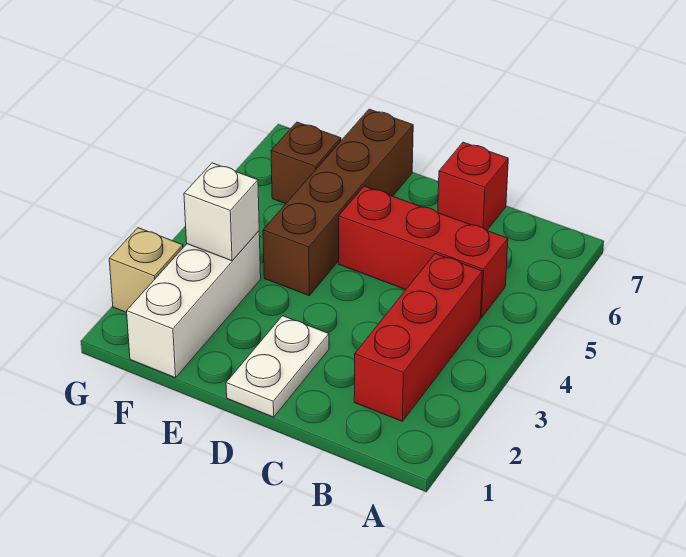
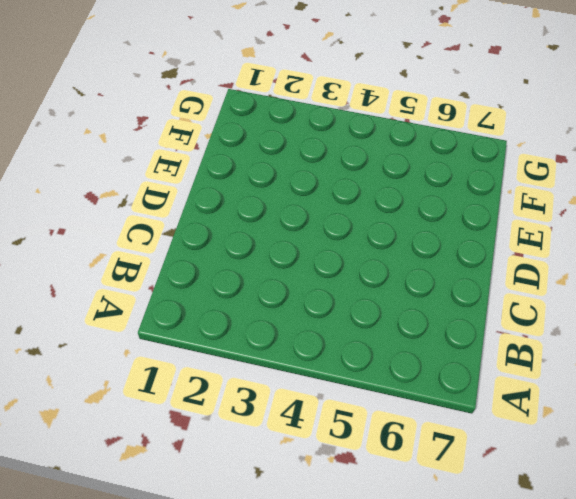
none -> red brick B2:B4 level 1
none -> red brick B5:D5 level 1

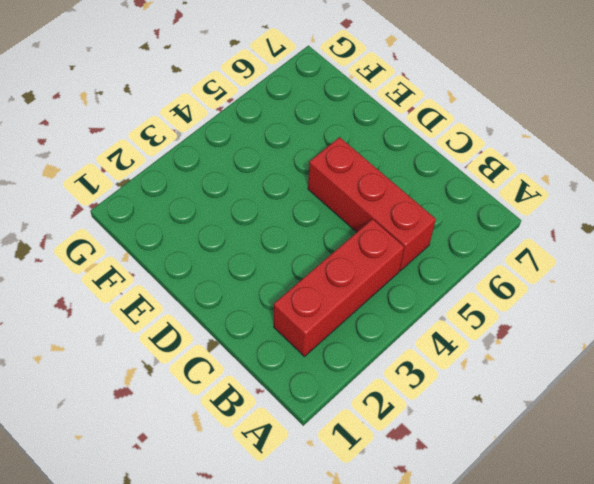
none -> red brick C7 level 1
none -> white plate D1:D2 level 1

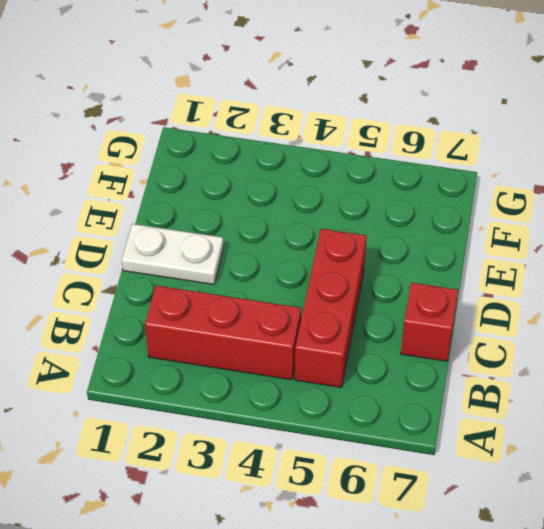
none -> brown brick E4:E7 level 1
none -> white brick F1:F3 level 1

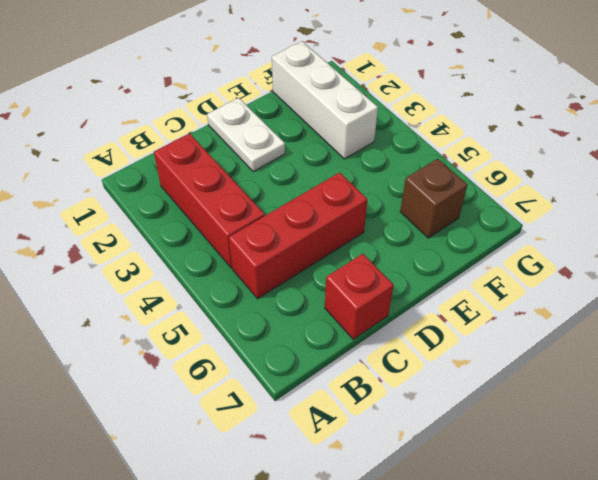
none -> brown brick E4:E7 level 1
none -> tan brick G2 level 1

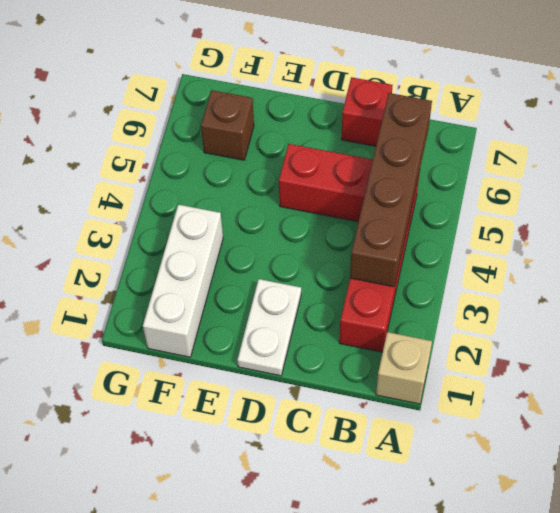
tan brick A1 level 1 -> tan brick G2 level 1
brown brick B3:B6 level 2 -> brown brick E4:E7 level 1
none -> white brick F3 level 2

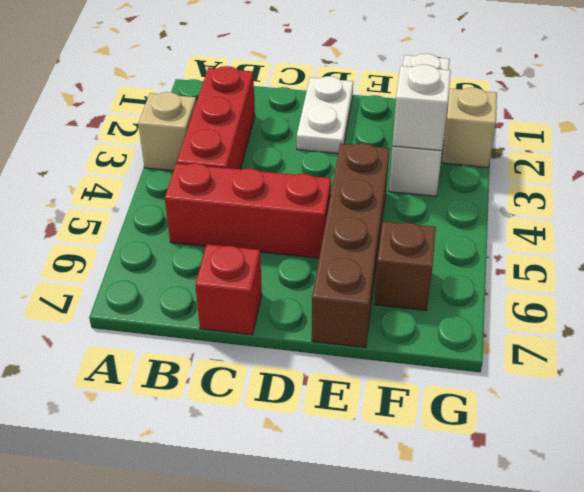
tan brick A3 level 1 -> none

